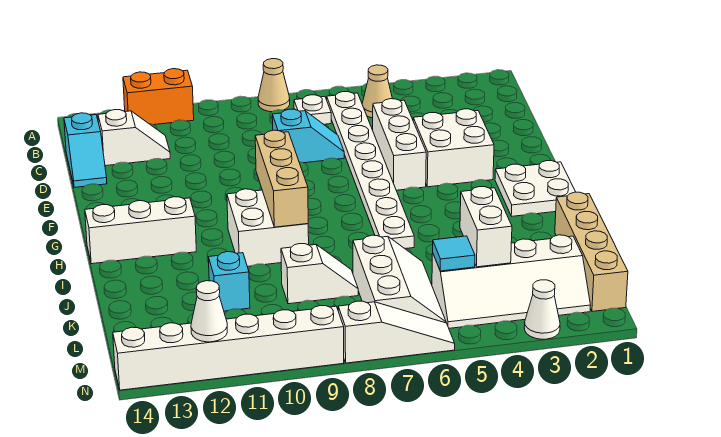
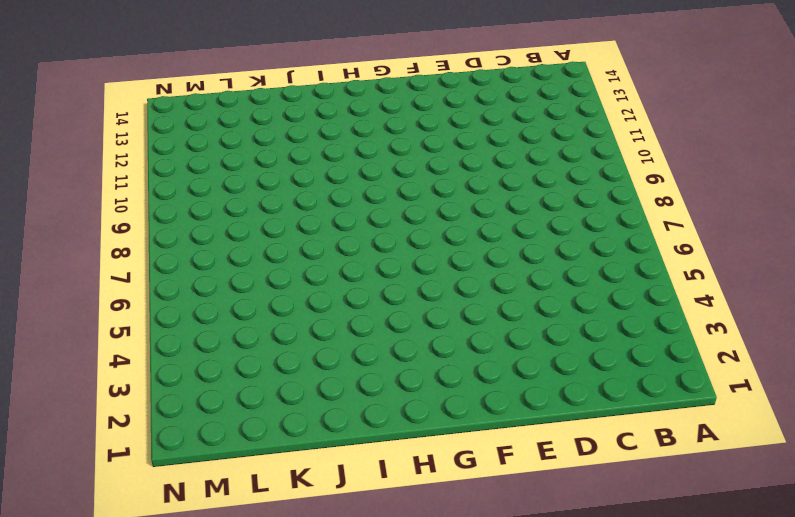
none -> tan cone A8 level 1
none -> orange brick A11:A12 level 1
none -> tan cone B5 level 1

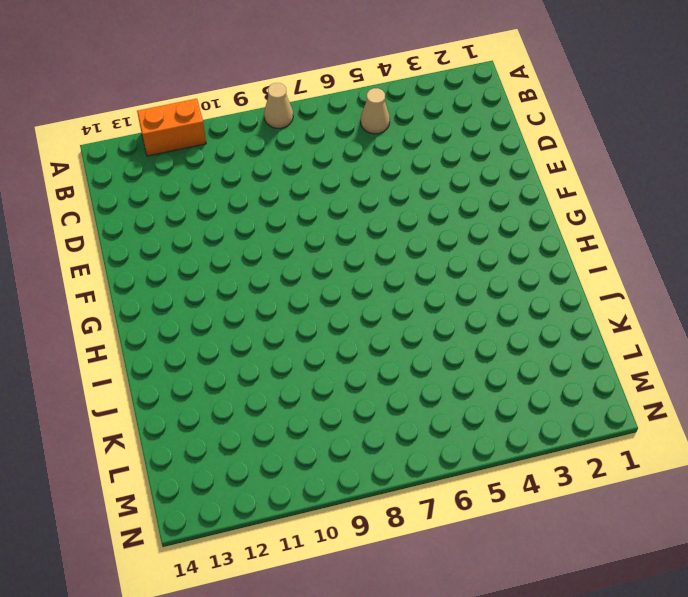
none -> white plate B6:I6 level 1
none -> white plate B7 level 1
none -> white slope C12:C13 level 1 top 13

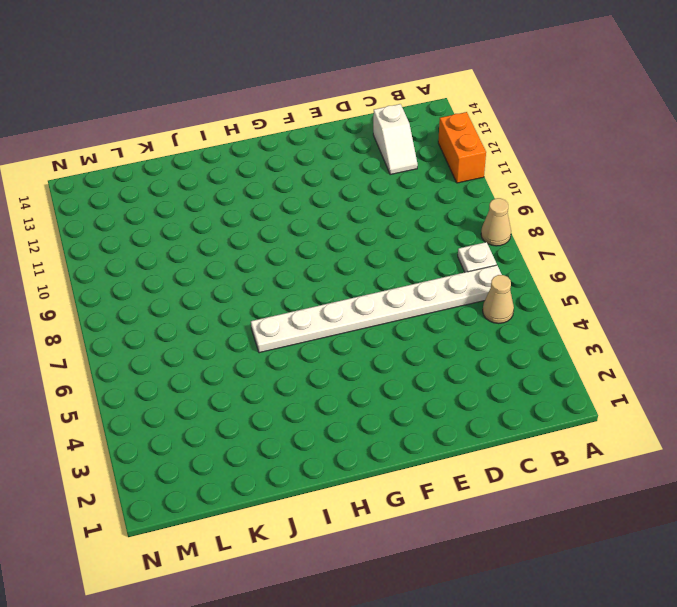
none -> cyan slope C14:D14 level 1 top C
none -> white brick D5:F5 level 1
none -> cyan slope D7:D8 level 1 top 8

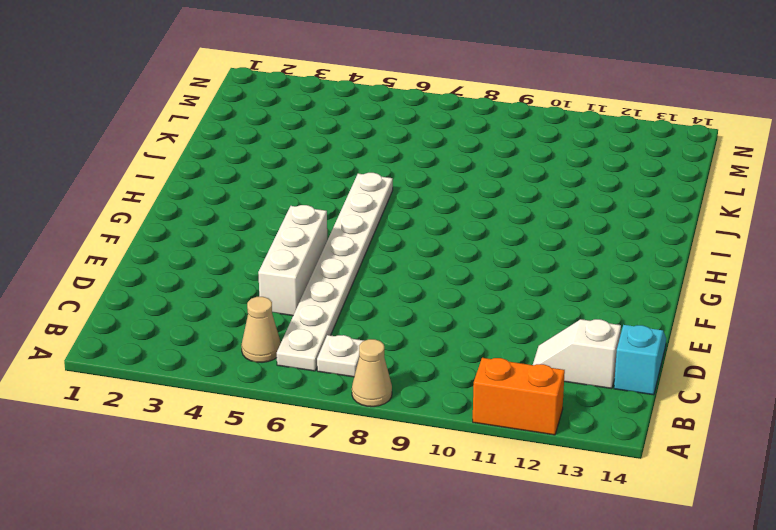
none -> cyan slope D7:D8 level 1 top 8
none -> white brick E3:F4 level 1
none -> white plate G1:H2 level 1

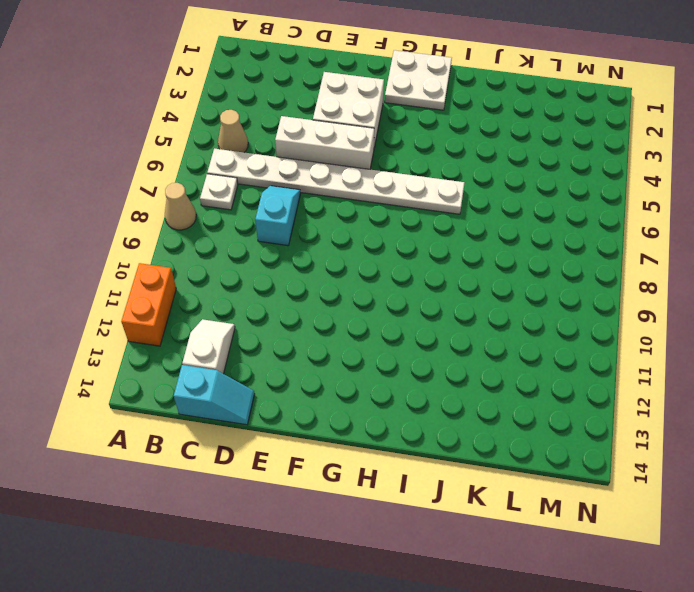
none -> white brick H9:I10 level 1
none -> white brick H12:H14 level 1
none -> tan brick J1:M1 level 1

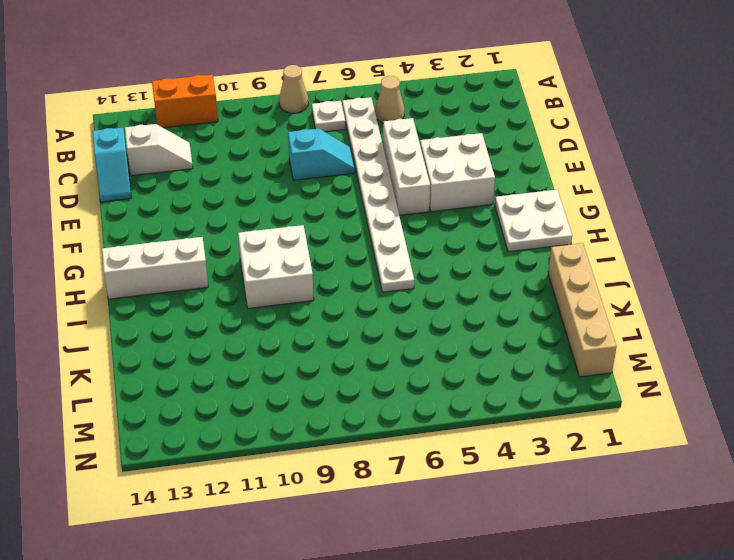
none -> white slope K6:M7 level 1 top 7
none -> white slope K8:K9 level 1 top 9
none -> cyan brick K11 level 1

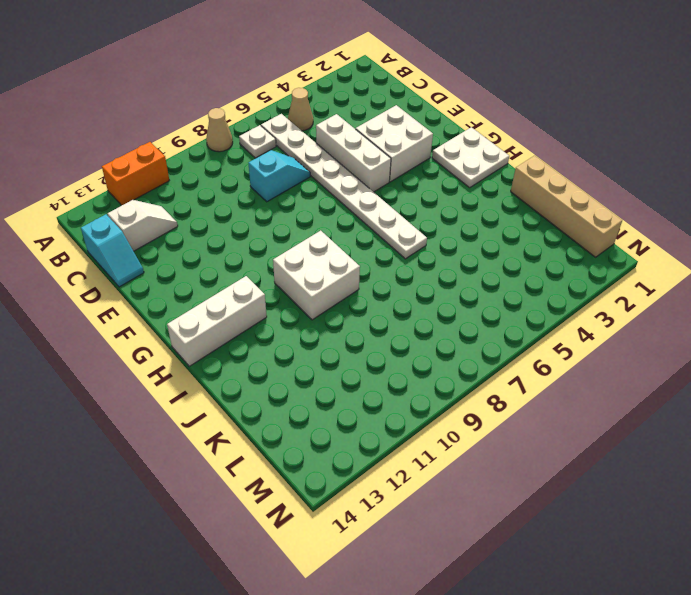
none -> white slope K6:M7 level 1 top 7
none -> white slope K8:K9 level 1 top 9
none -> cyan brick K11 level 1

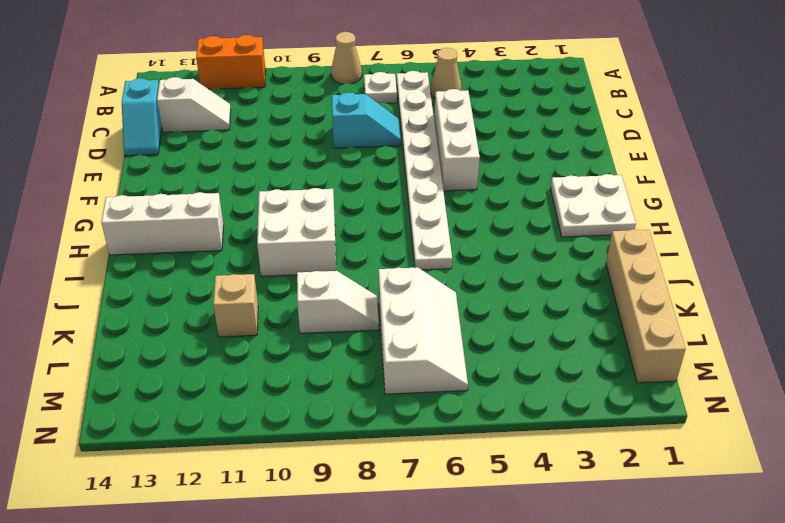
tan brick K11 level 1 -> cyan brick K11 level 1
none -> white brick E3:F4 level 1
none -> white slope L2:M5 level 1 top L
none -> white cone N3 level 1

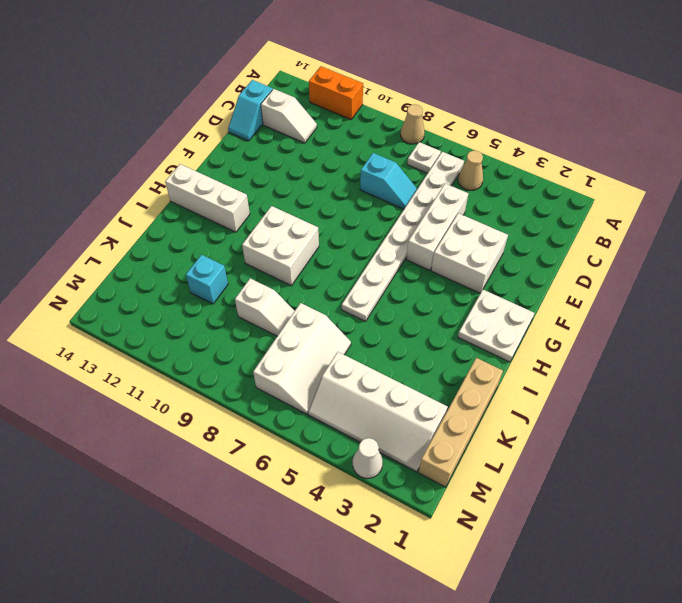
none -> white slope N6:N8 level 1 top 8
none -> white brick N9:N14 level 1
none -> tan brick G9:I9 level 2

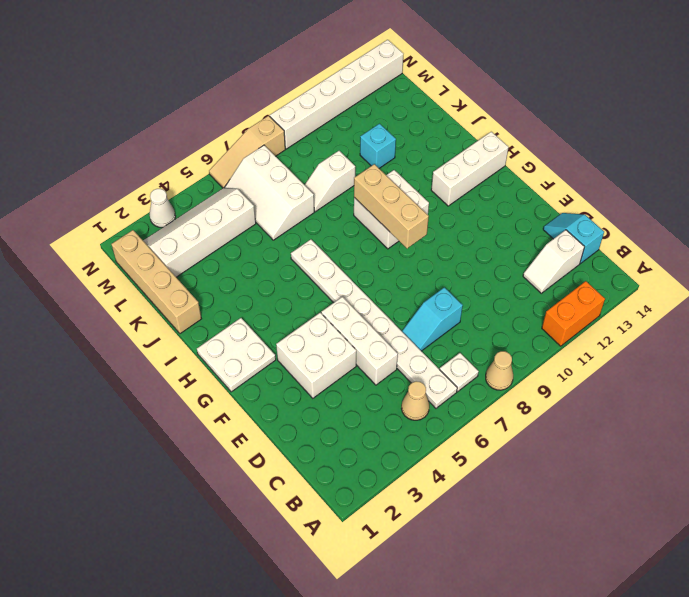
tan slope N6:N8 level 1 top 8 -> white slope N6:N8 level 1 top 8
none -> white brick K4:L4 level 2
none -> cyan tile L5 level 2
none -> white cone N12 level 2

